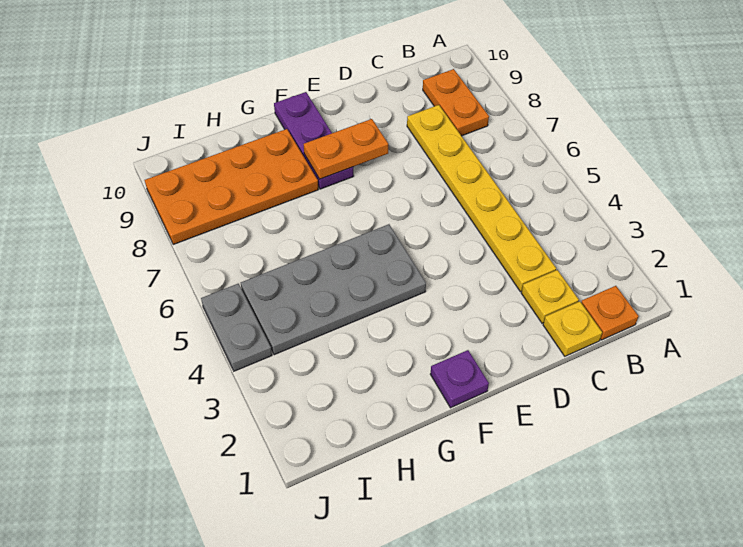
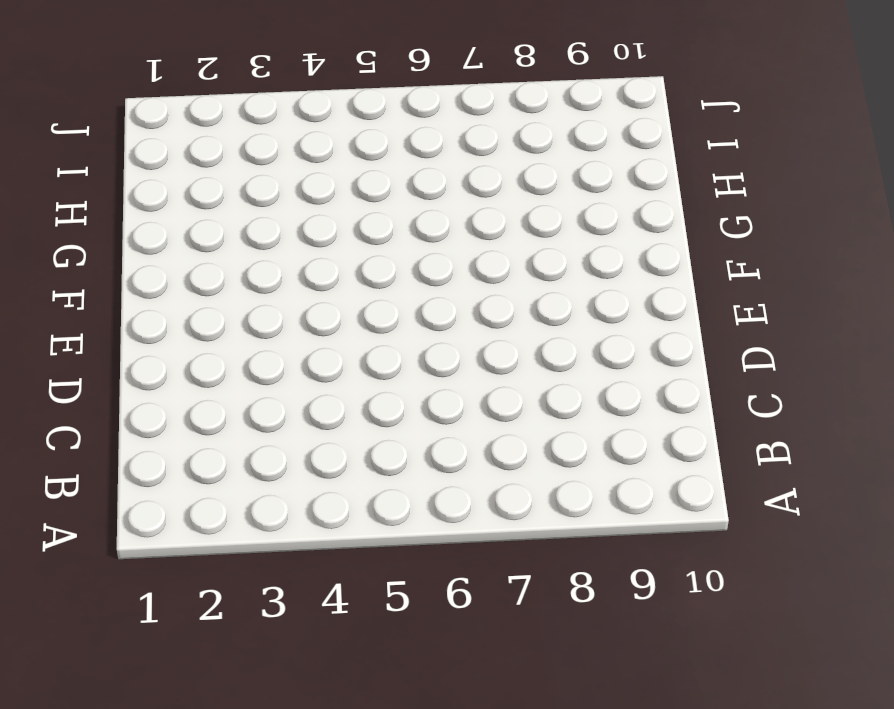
none -> orange plate B1 level 1
none -> orange plate B8:B9 level 1

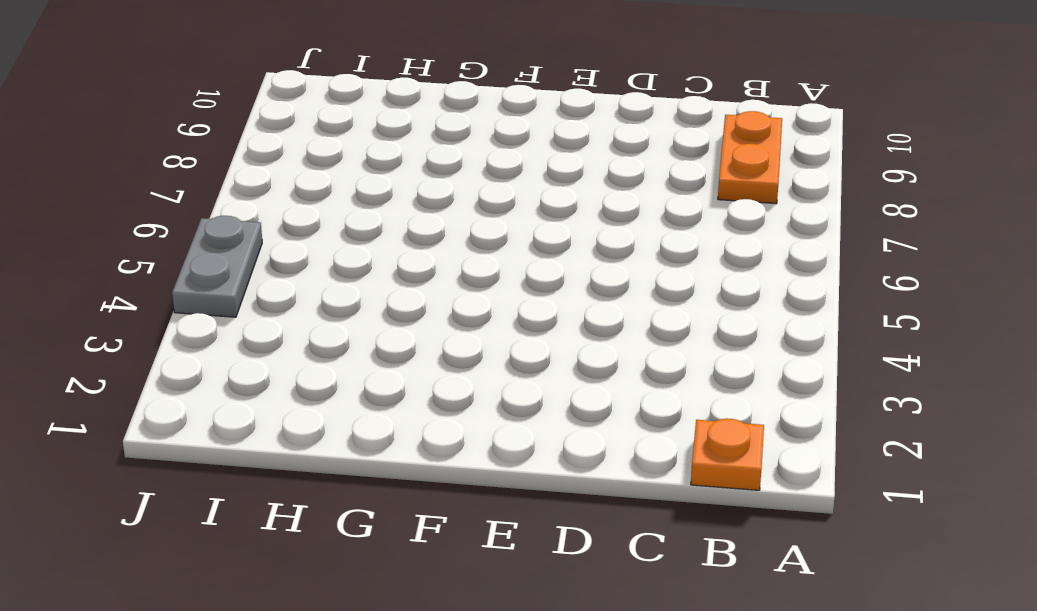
none -> yellow plate C1 level 1
none -> yellow plate C2 level 1

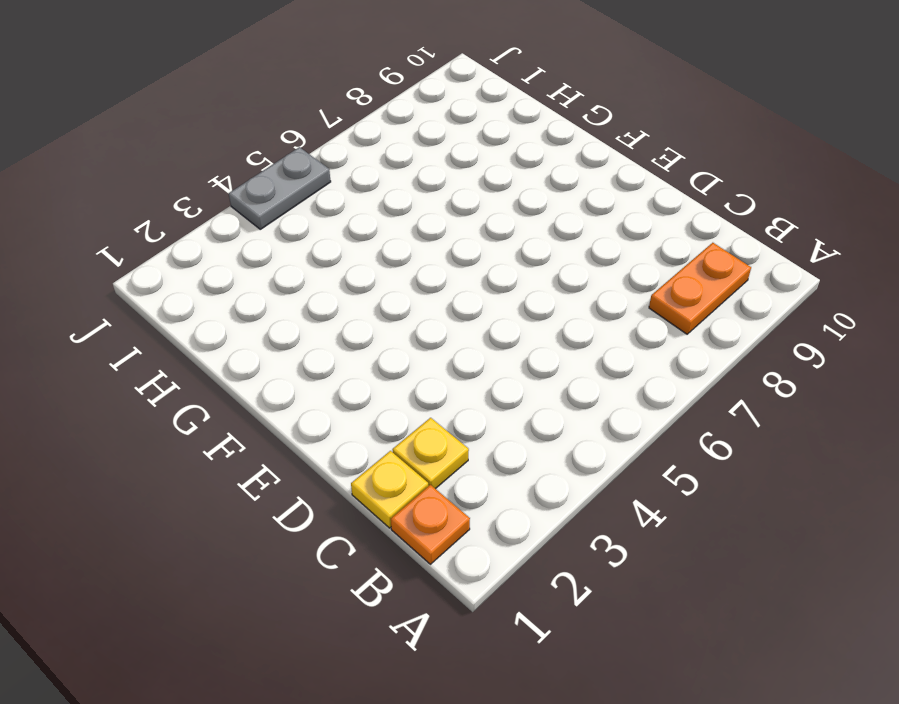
none -> yellow plate C3:C8 level 1
none -> purple plate F1 level 1

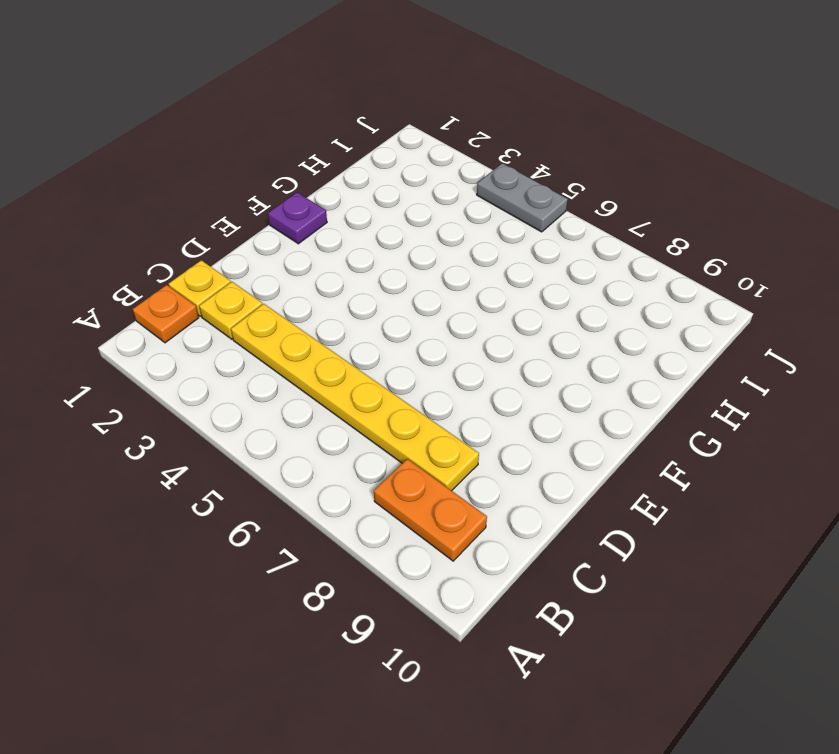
none -> grey plate F4:I5 level 1
none -> purple plate F8:F10 level 1

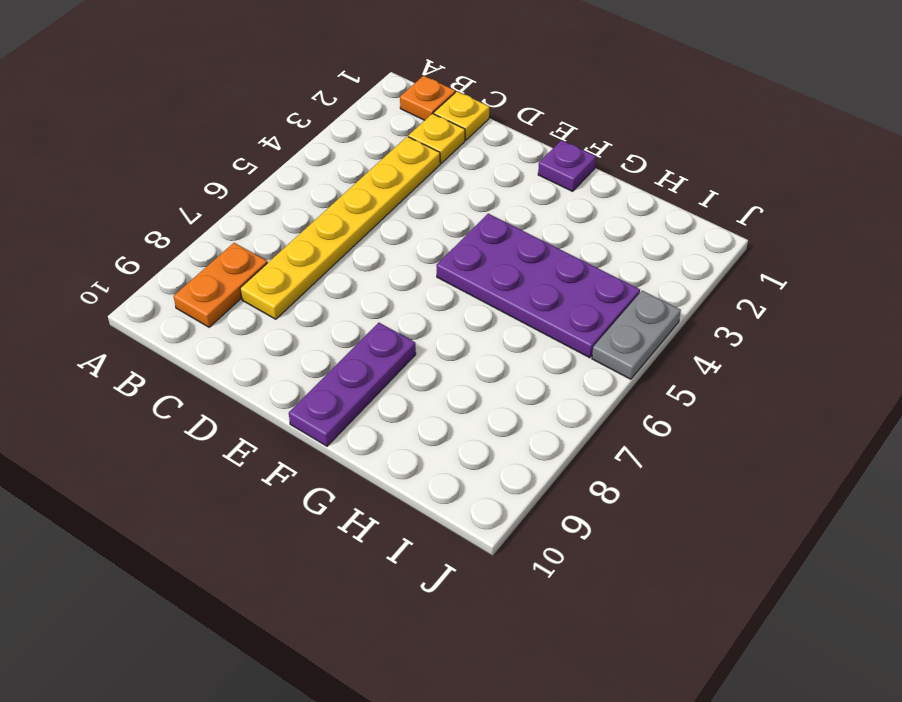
purple plate F4:I5 level 1 -> grey plate F4:I5 level 1
none -> orange plate G8:J9 level 1
none -> orange plate E8:F8 level 2

